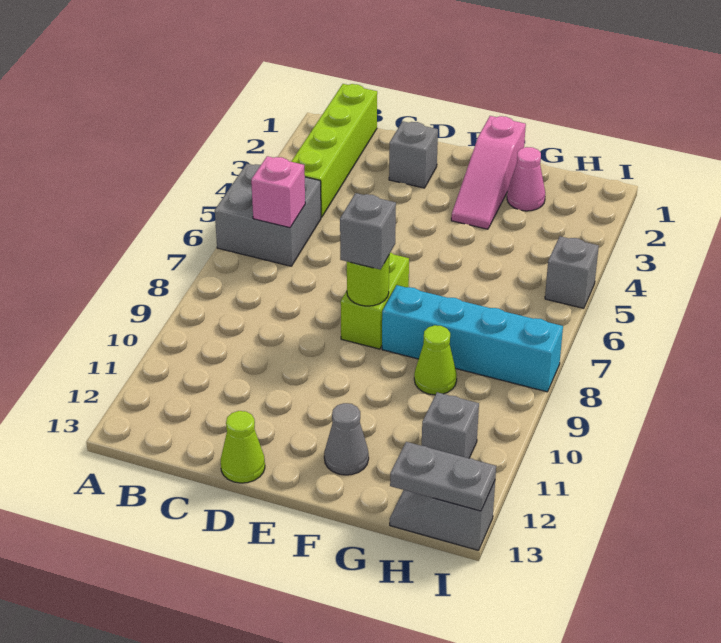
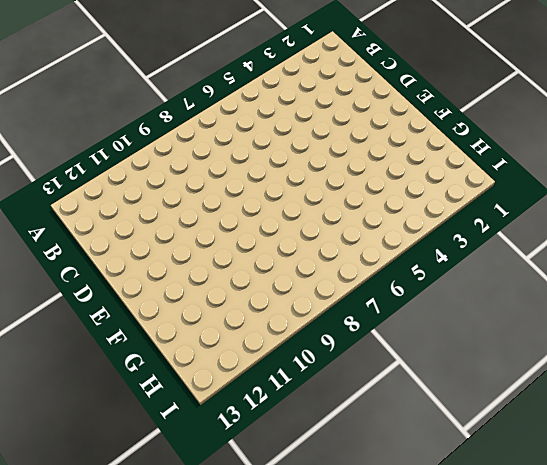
none -> grey brick A5:B6 level 1
none -> lime brick B1:B4 level 1
none -> grey brick D2 level 1

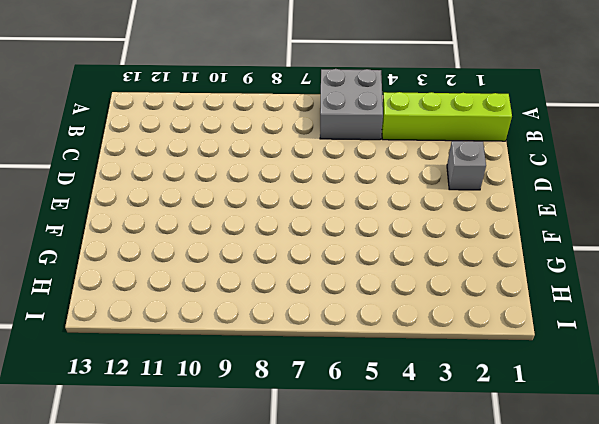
none -> lime cone D13 level 1
none -> lime brick E7:E8 level 1
none -> pink slope F1:F3 level 1 top 1

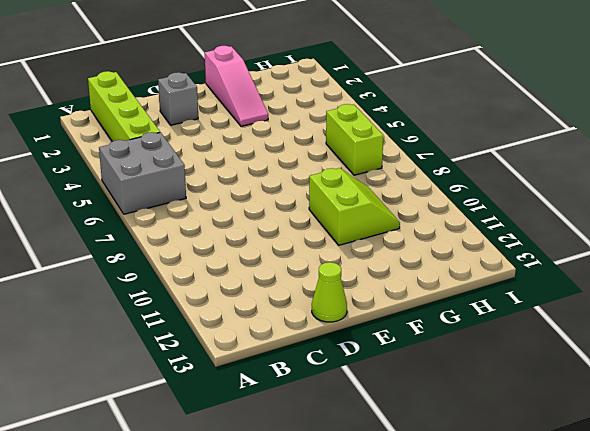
lime slope F9:G10 level 1 top F -> lime cone G9 level 1
lime brick H6:H7 level 1 -> lime brick E7:E8 level 1
none -> cyan brick F8:I8 level 1
none -> grey cone F12 level 1
none -> pink cone G2 level 1

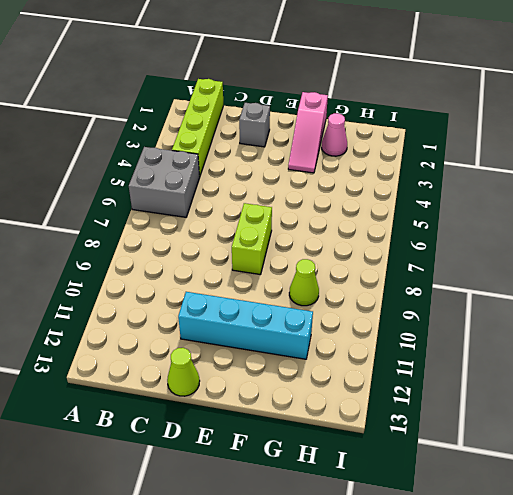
cyan brick D11:G11 level 1 -> cyan brick F8:I8 level 1
none -> grey cone F12 level 1
none -> grey brick H11 level 1
none -> grey slope H13:I13 level 1 top I

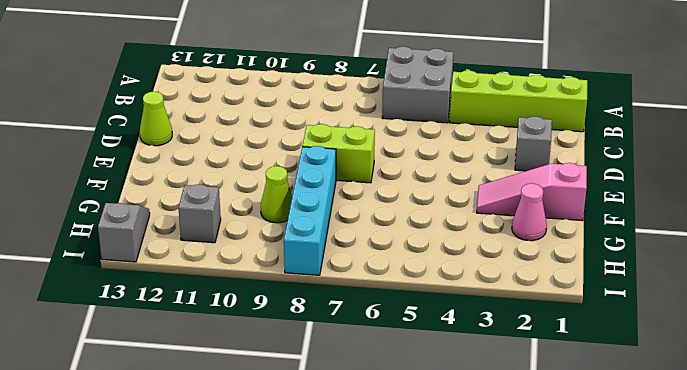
none -> grey cone F12 level 1
none -> grey brick I5 level 1
none -> pink brick B6 level 2

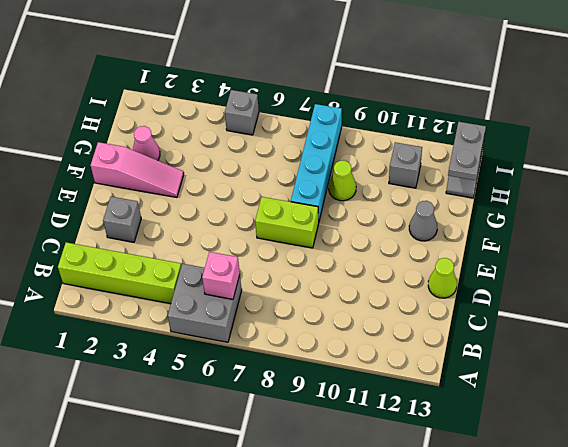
none -> lime round brick E8 level 2
none -> grey brick E8 level 3

